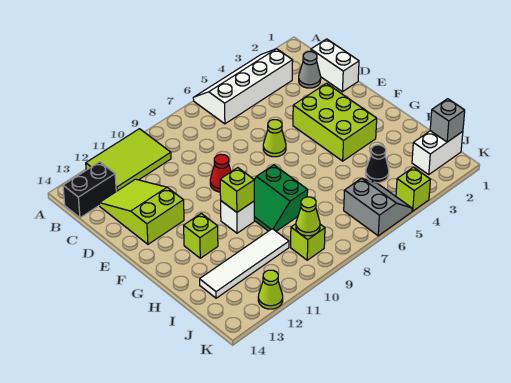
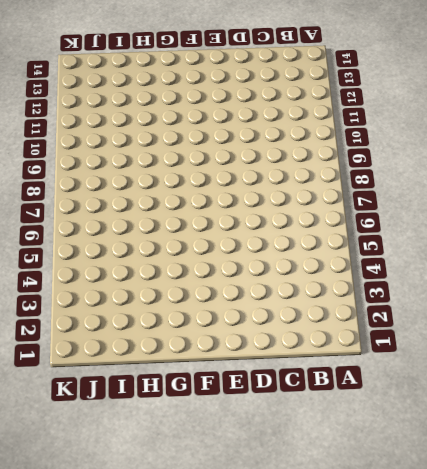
none -> white slope A3:B6 level 1 top B
none -> lime tile A10:B12 level 1
none -> black brick B13:B14 level 1

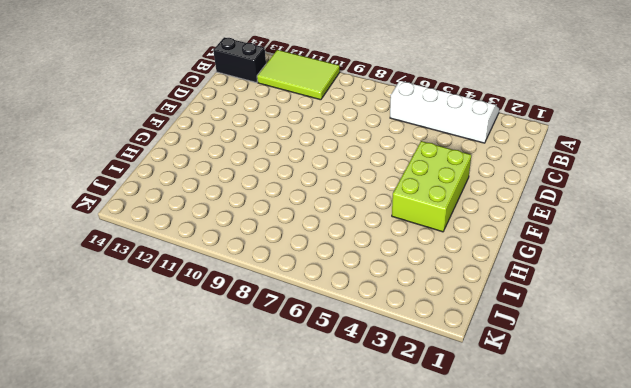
none -> white brick C1:D1 level 1
none -> grey cone C2 level 1
none -> lime slope C12:E13 level 1 top E

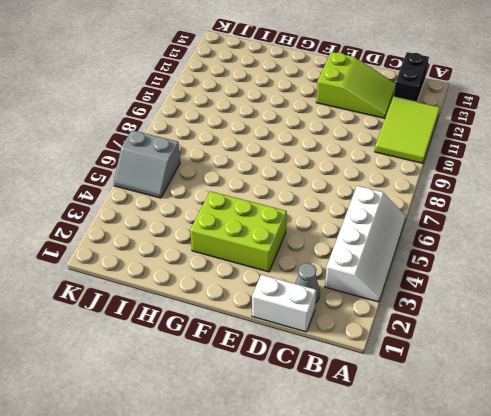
none -> lime cone E6 level 1
none -> red cone E9 level 1
none -> green slope G8:H9 level 1 top 8

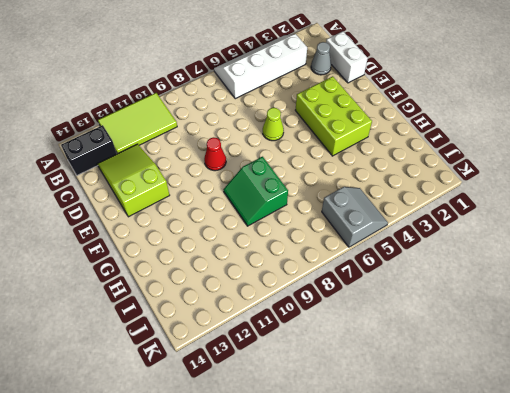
none -> white brick G10 level 1
none -> lime brick G12 level 1
none -> black cone I4 level 1

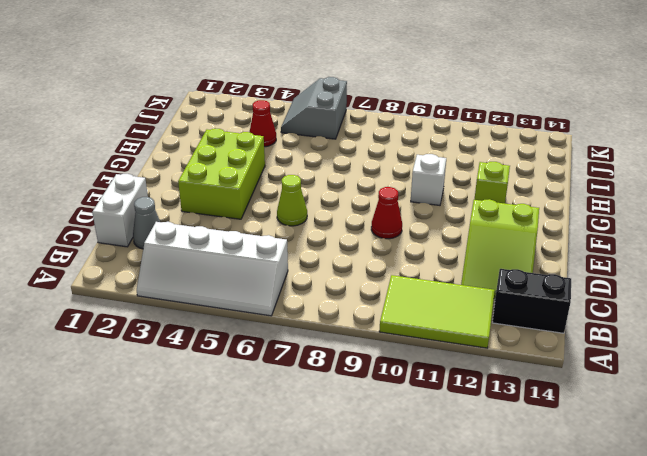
red cone I4 level 1 -> black cone I4 level 1
none -> green slope G8:H9 level 1 top 8
none -> white tile I10:I13 level 1
none -> white brick J1:J2 level 1

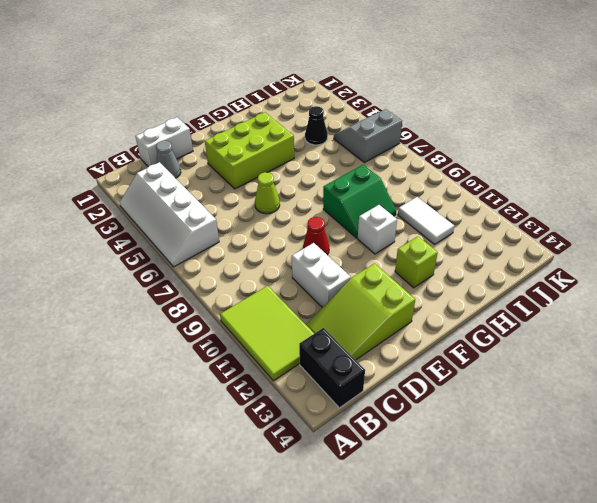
white brick D10:D11 level 1 -> white brick J1:J2 level 1
white tile I10:I11 level 1 -> white tile I10:I13 level 1
none -> lime brick J9 level 1
none -> lime brick K4 level 1
none -> lime cone K12 level 1

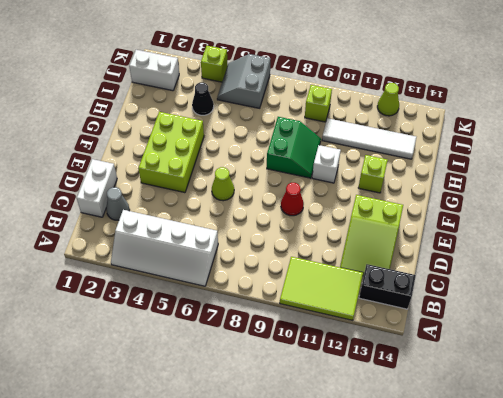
none -> lime brick G10 level 2
none -> grey brick J1 level 2
none -> lime cone J9 level 2

